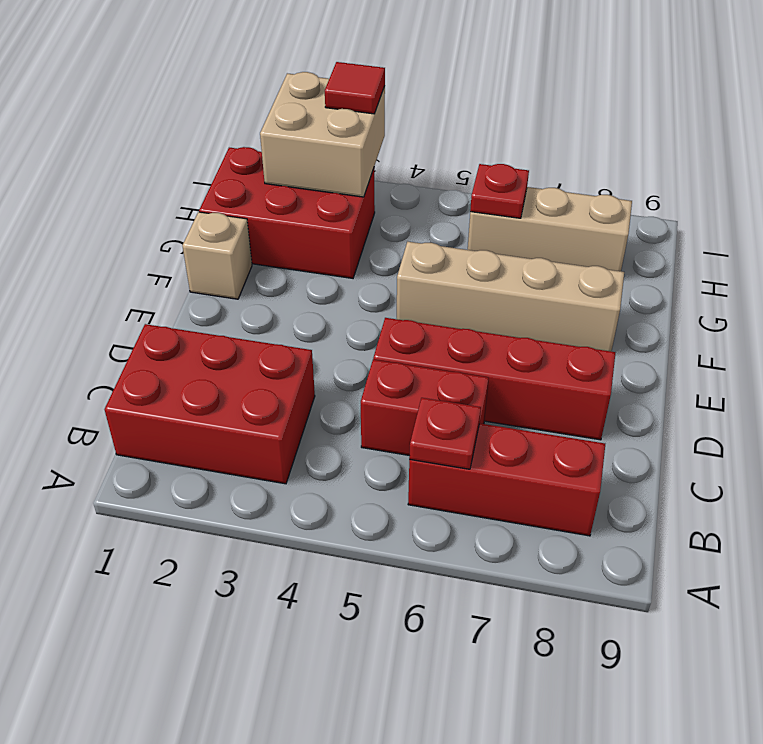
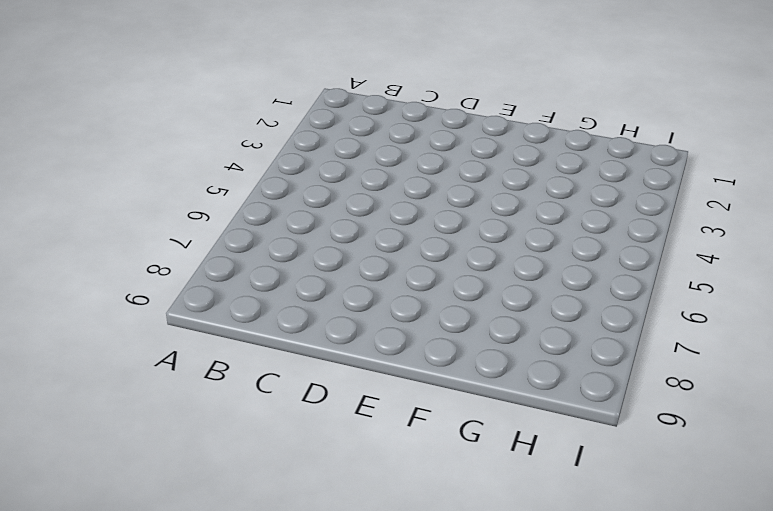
none -> red brick B1:C3 level 1
none -> red brick B6:B8 level 1
none -> red brick C5:C6 level 1

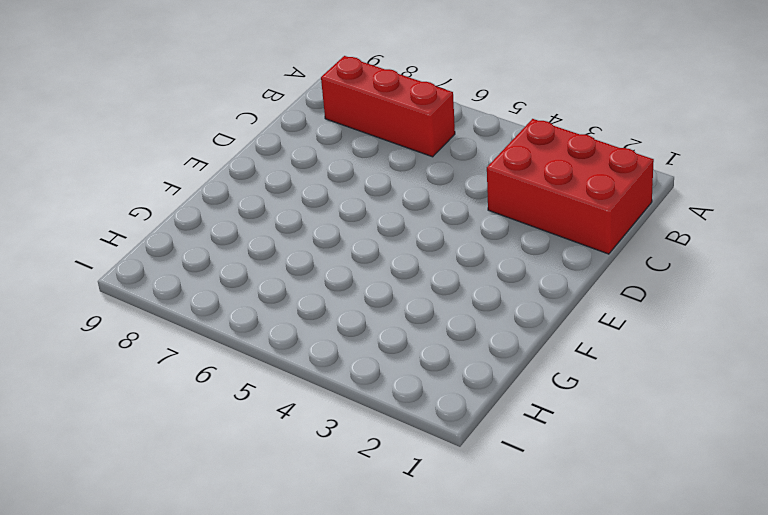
none -> red brick C5:C6 level 1
none -> red brick D5:D8 level 1
none -> tan brick F1 level 1

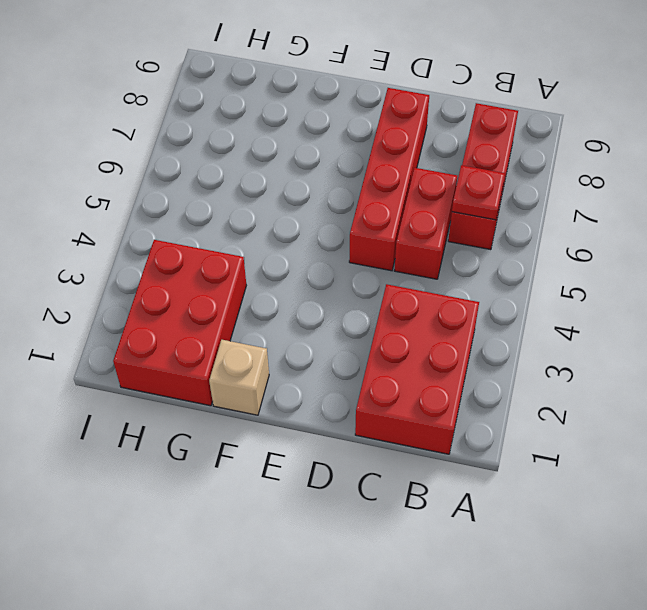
none -> tan brick F5:F8 level 1
none -> tan brick H6:H8 level 1
none -> tan brick H2:I3 level 2

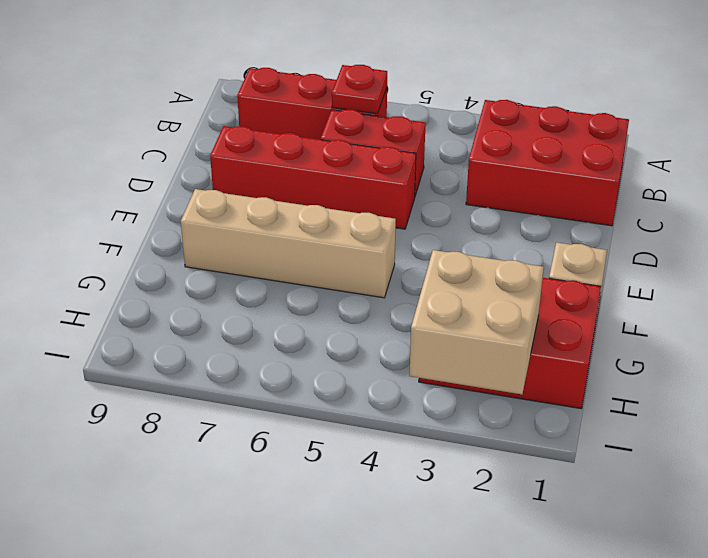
none -> tan brick H6:H8 level 1
none -> red plate H6 level 2
none -> red tile I3 level 3

